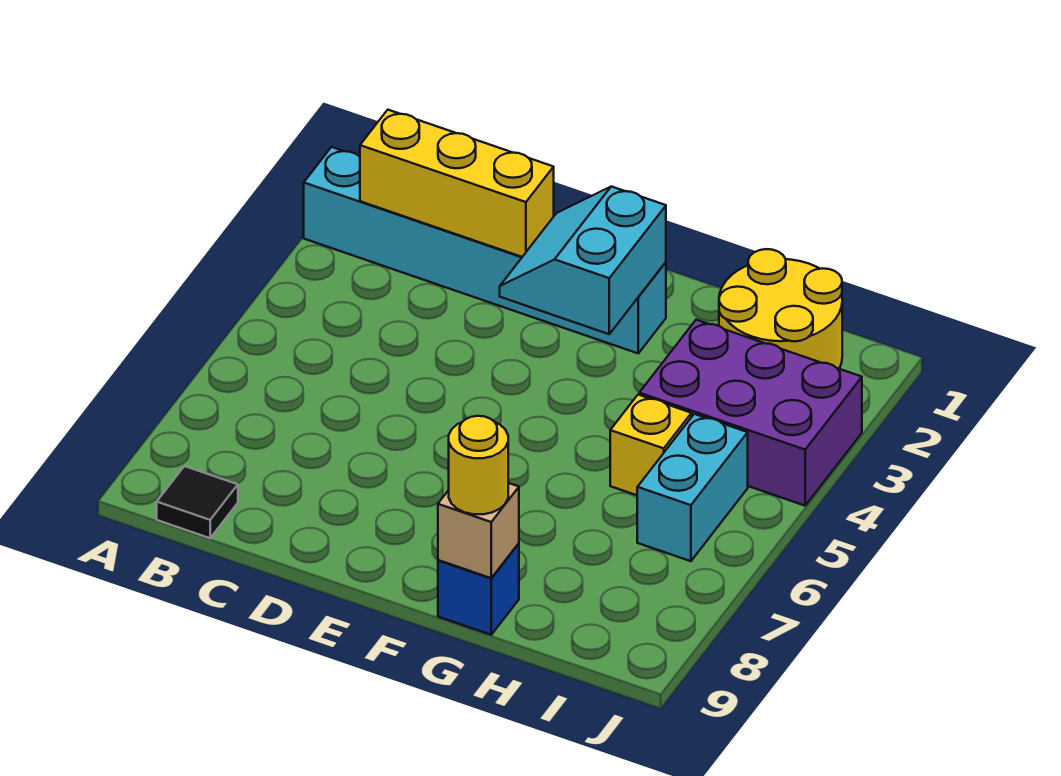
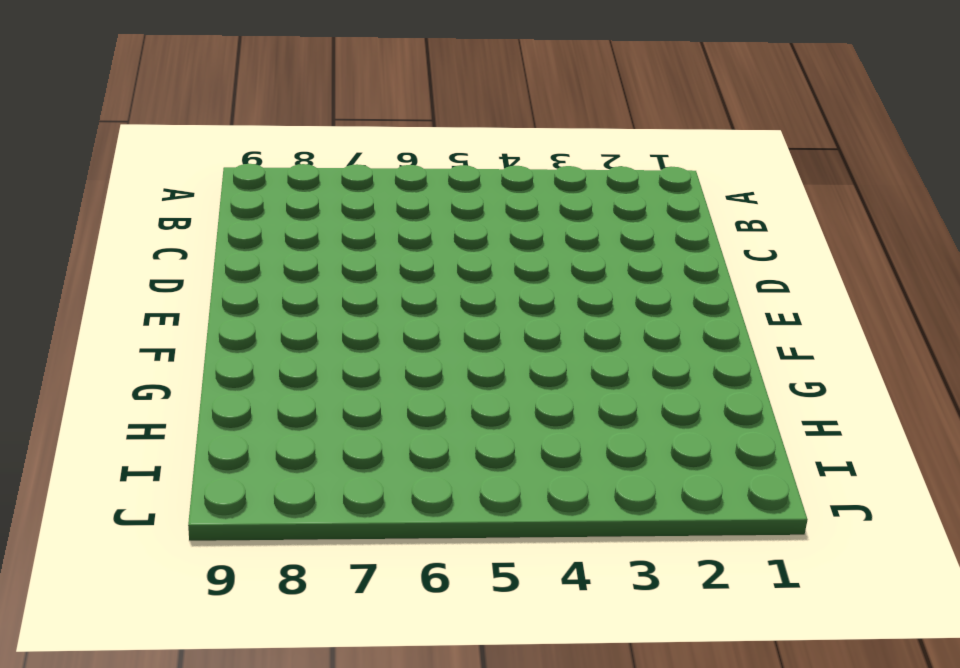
none -> cyan brick A2:F2 level 1
none -> black tile B9 level 1

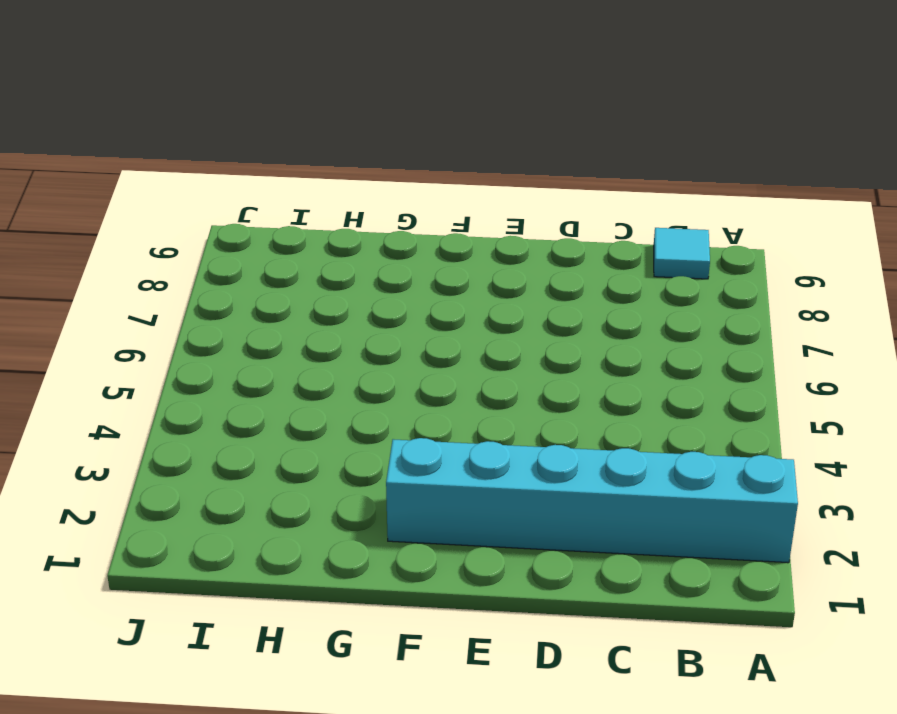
cyan tile B9 level 1 -> black tile B9 level 1
none -> blue brick G9 level 1
none -> yellow round brick H1:I2 level 1

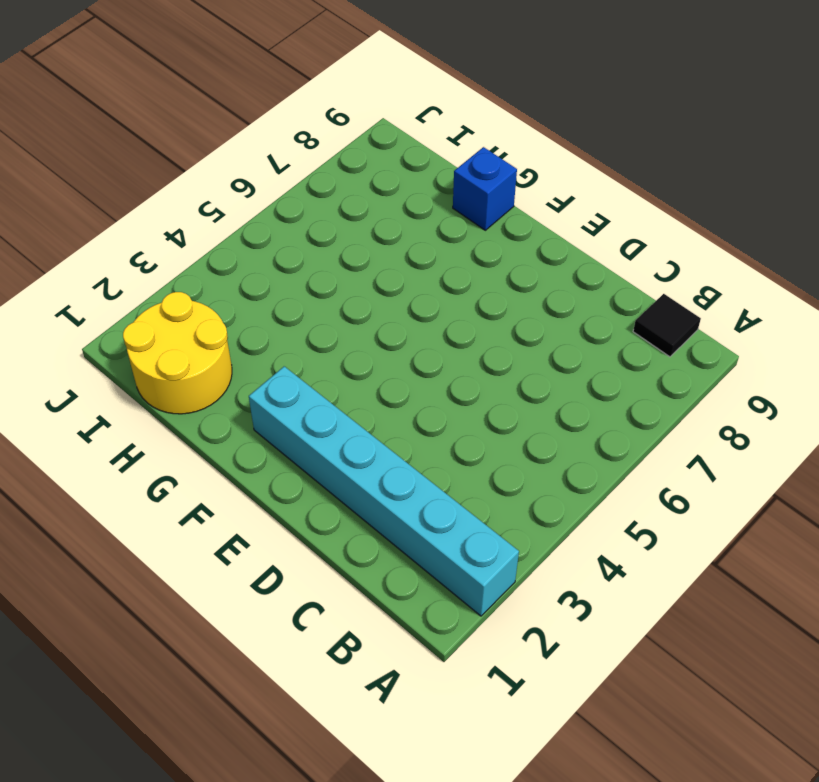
none -> purple brick H3:J4 level 1
none -> yellow brick H5 level 1

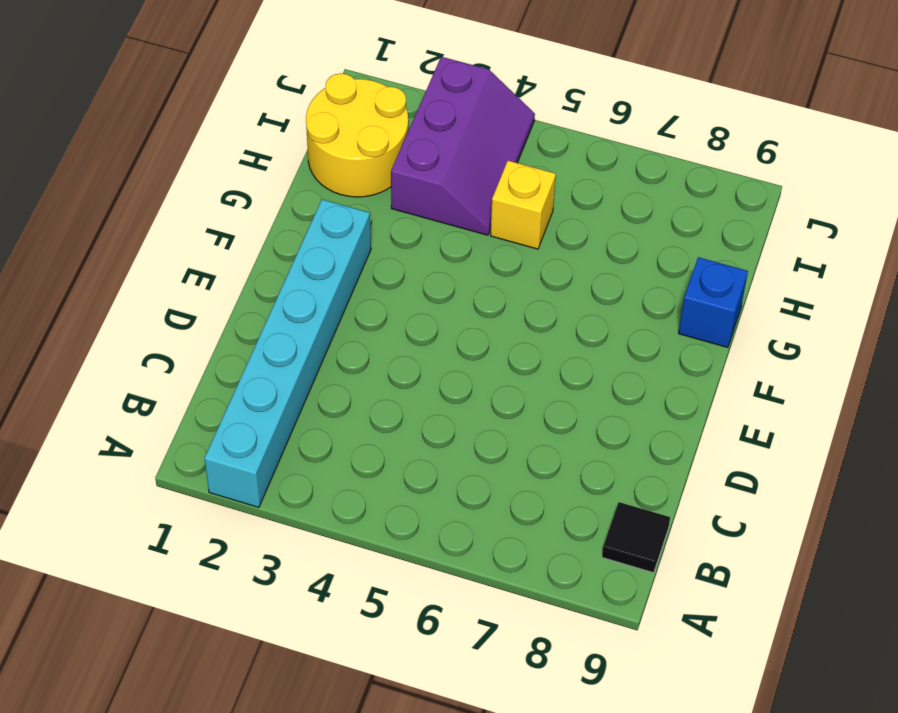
purple slope H3:J4 level 1 top 3 -> purple brick H3:J4 level 1
none -> cyan brick I5:I6 level 1
none -> yellow brick B2:D2 level 2

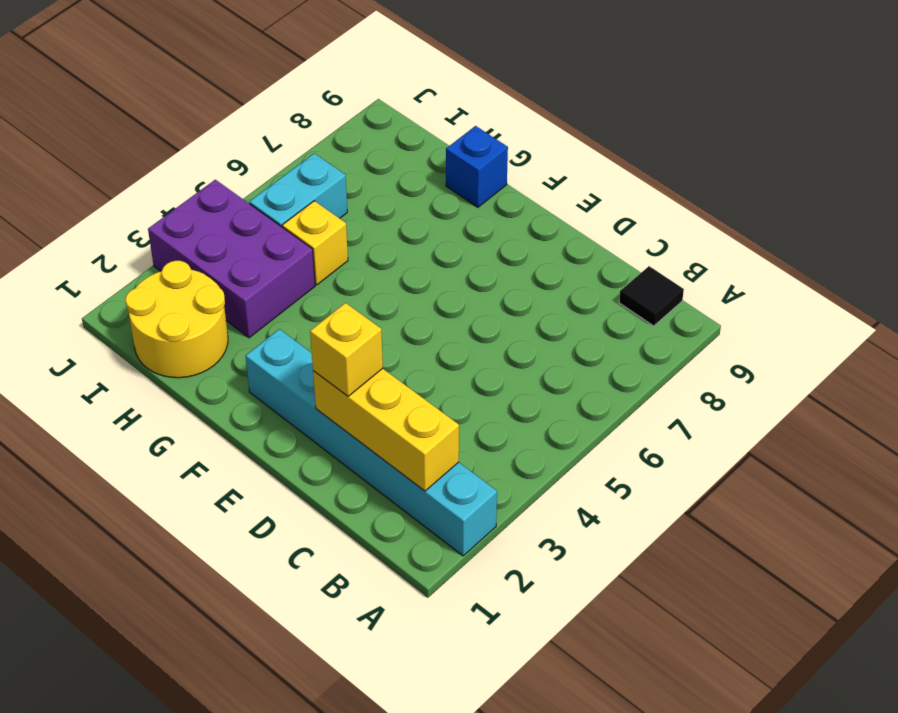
yellow brick D2 level 3 -> none
none -> cyan slope E2:F3 level 2 top F
none -> tan brick G9 level 2

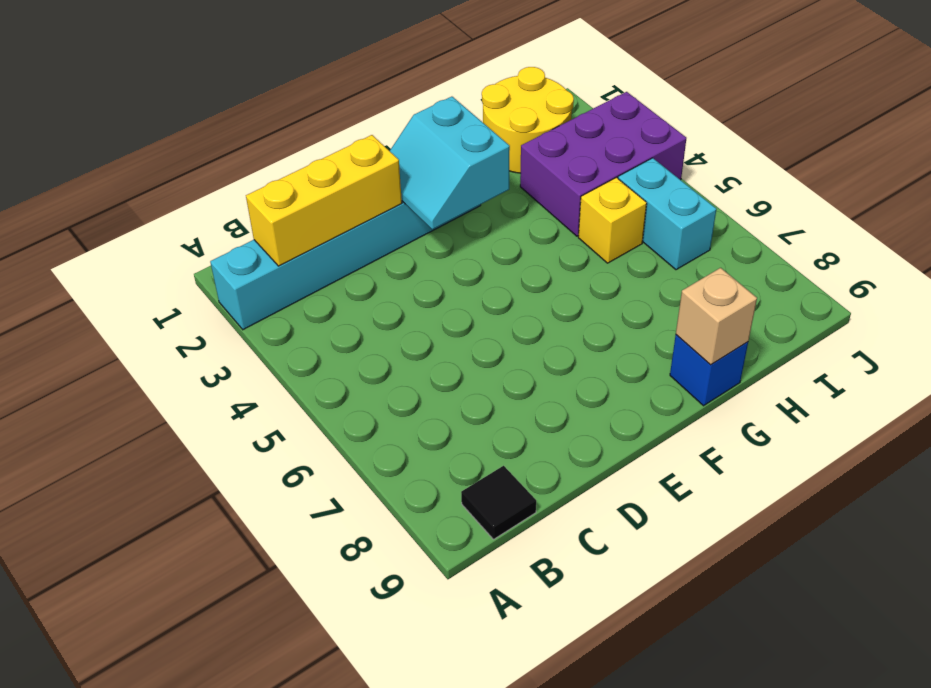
none -> yellow round brick G9 level 3

